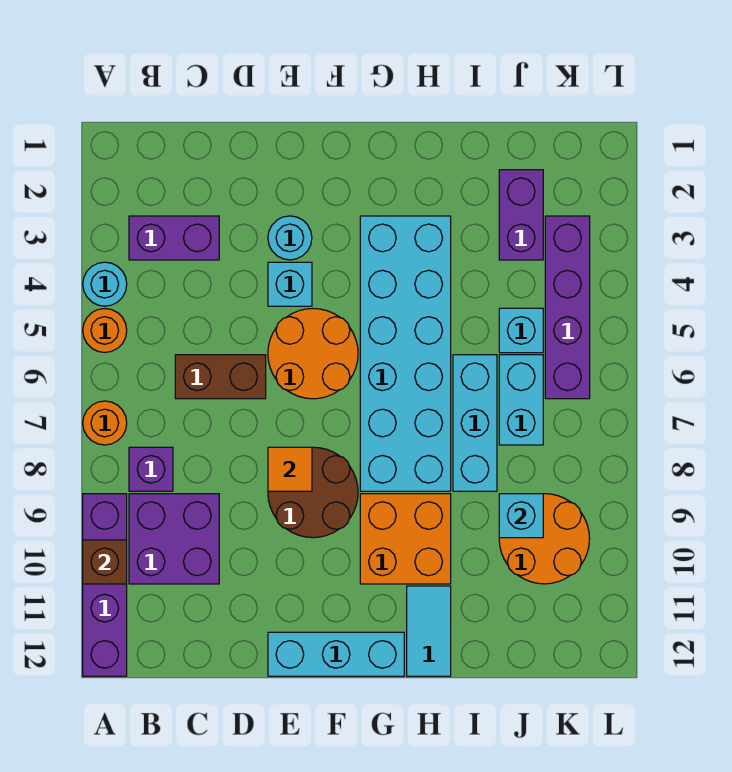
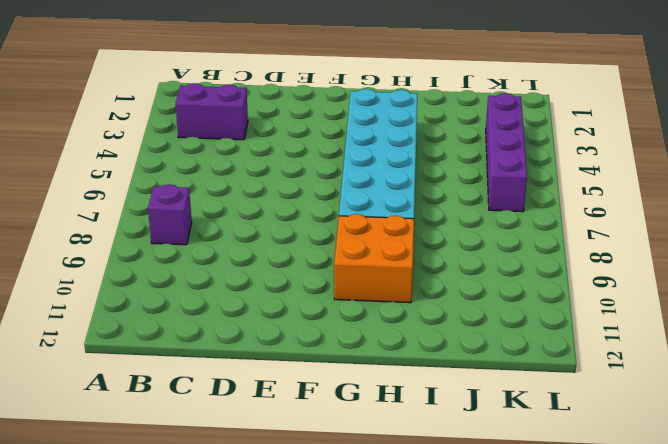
none -> cyan round brick A4 level 1
none -> orange round brick A5 level 1
none -> orange round brick A7 level 1

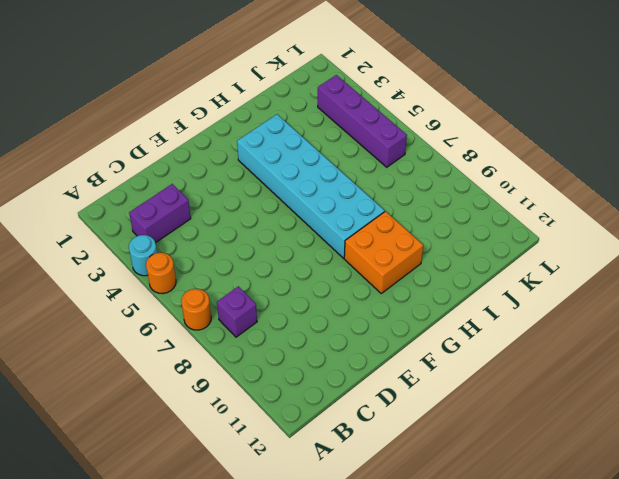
none -> purple brick A9:A12 level 1
none -> purple brick B9:C10 level 1
none -> brown brick C6:D6 level 1

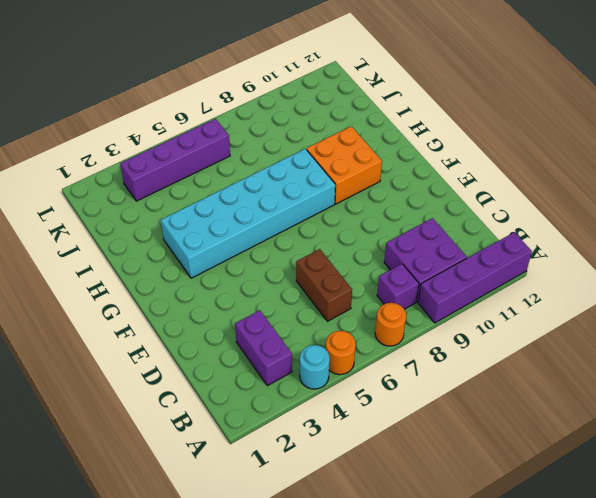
none -> cyan round brick E3 level 1
none -> cyan brick E4 level 1
none -> orange round brick E5:F6 level 1

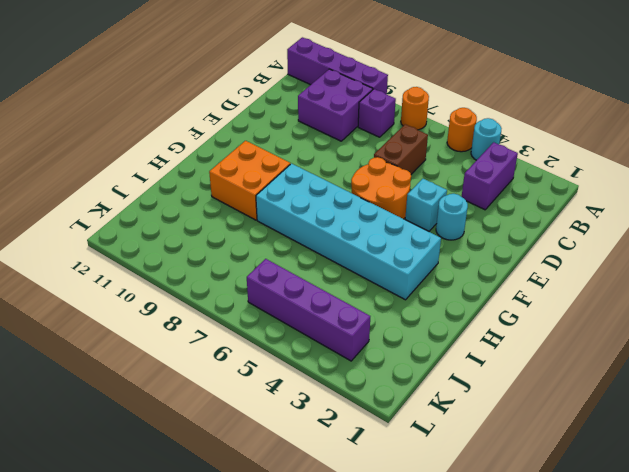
none -> brown round brick E8:F9 level 1
none -> cyan brick E12:G12 level 1
none -> cyan tile H11:H12 level 1

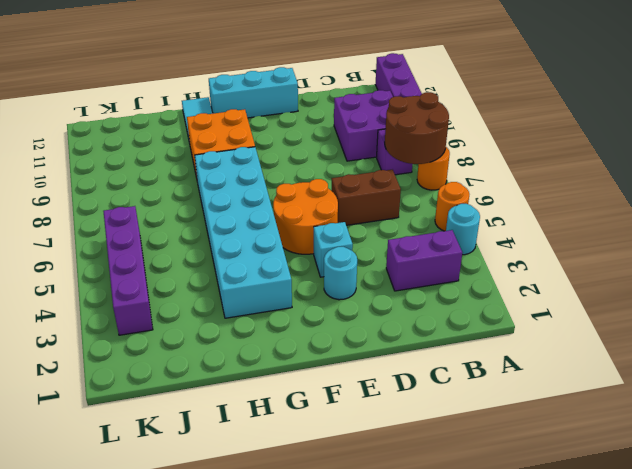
brown round brick A7:B8 level 2 -> brown round brick E8:F9 level 1
none -> cyan brick I6:I8 level 1
none -> purple brick J2:J3 level 1
none -> cyan brick J5 level 1

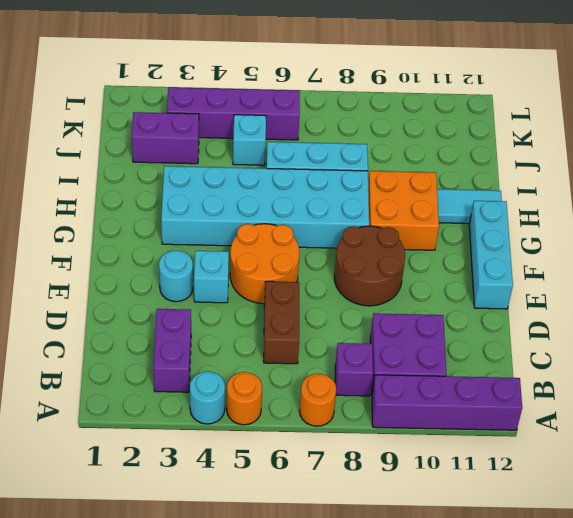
none -> cyan brick J6:J7 level 1
none -> orange round brick J9:K10 level 1
none -> brown brick A10 level 2

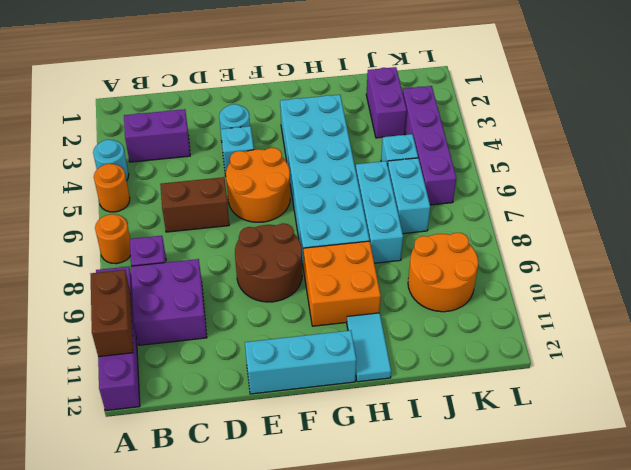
brown brick A10:A11 level 2 -> brown brick A10 level 2
none -> orange tile E8 level 2
none -> cyan brick J9 level 2

